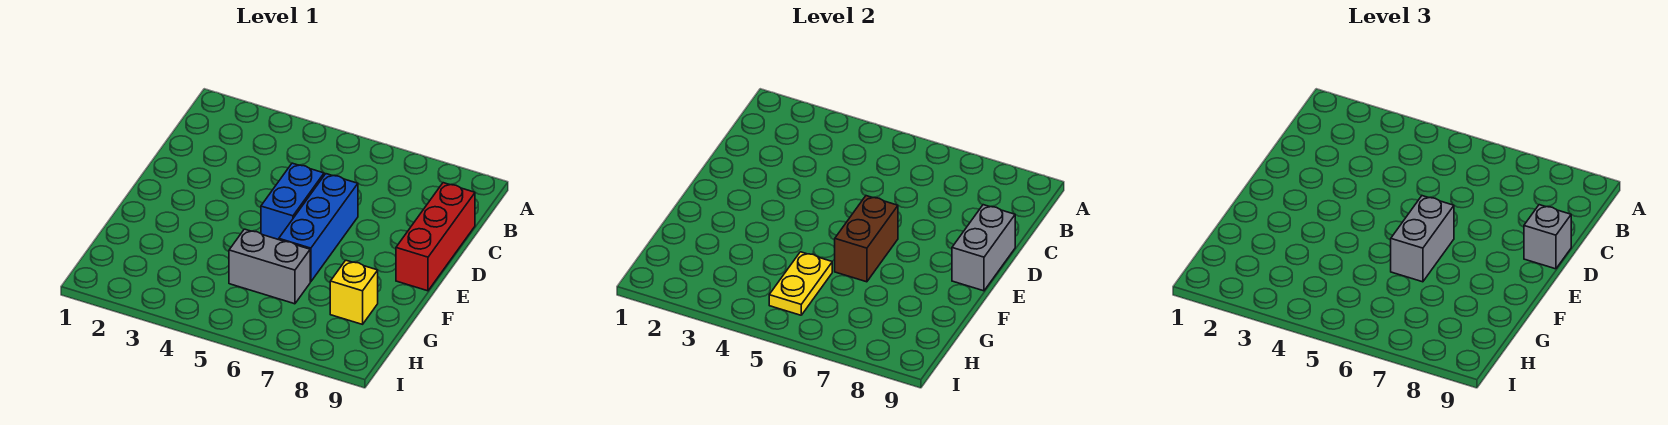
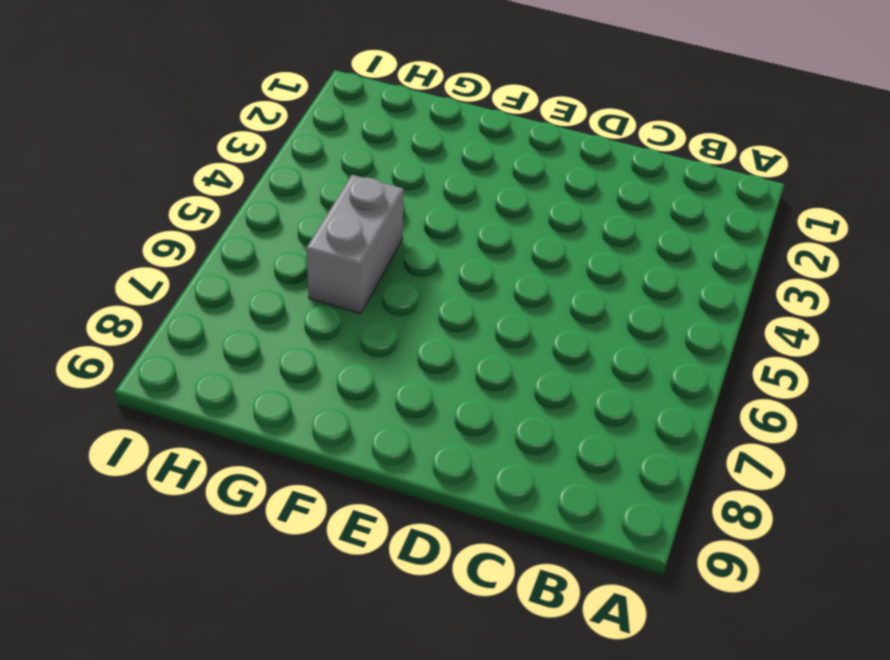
none -> red brick C9:E9 level 1
none -> blue brick D5:E5 level 1

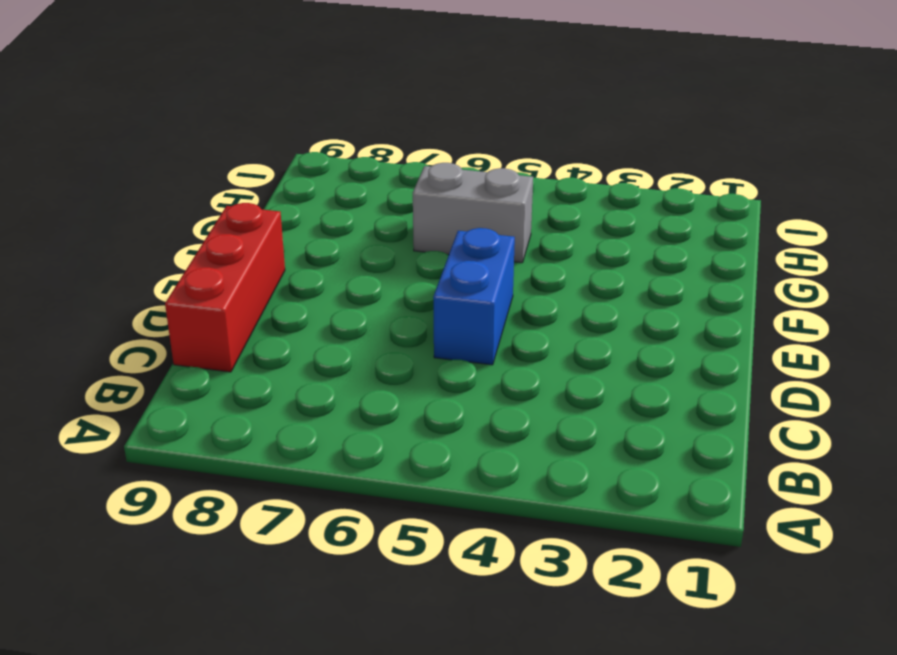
none -> blue brick D6:F6 level 1
none -> yellow brick G8 level 1

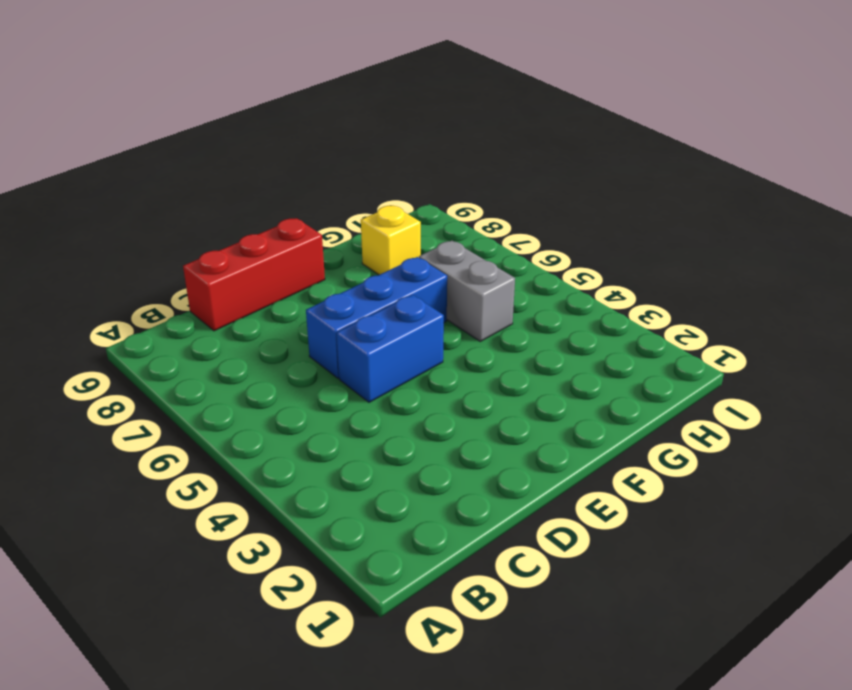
none -> grey brick D9:E9 level 2
none -> brown brick E6:F6 level 2

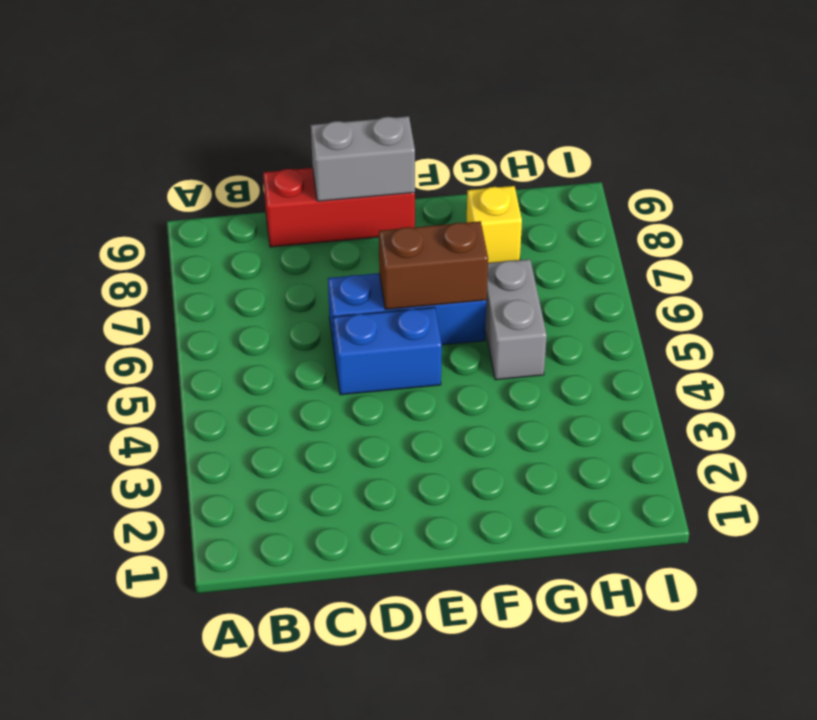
none -> yellow plate G5:H5 level 2
none -> grey brick D9 level 3

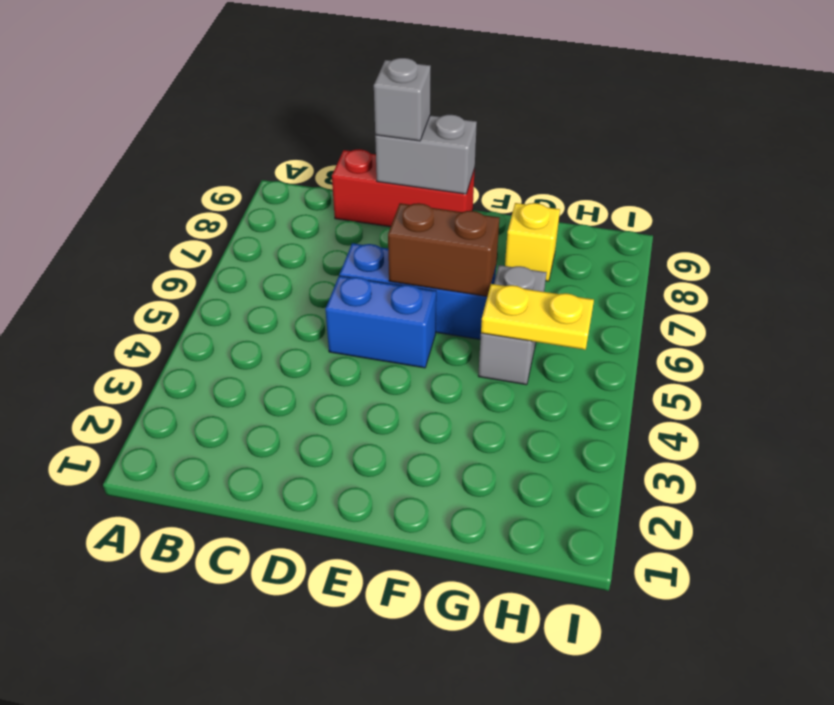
none -> grey brick E6:F6 level 3

